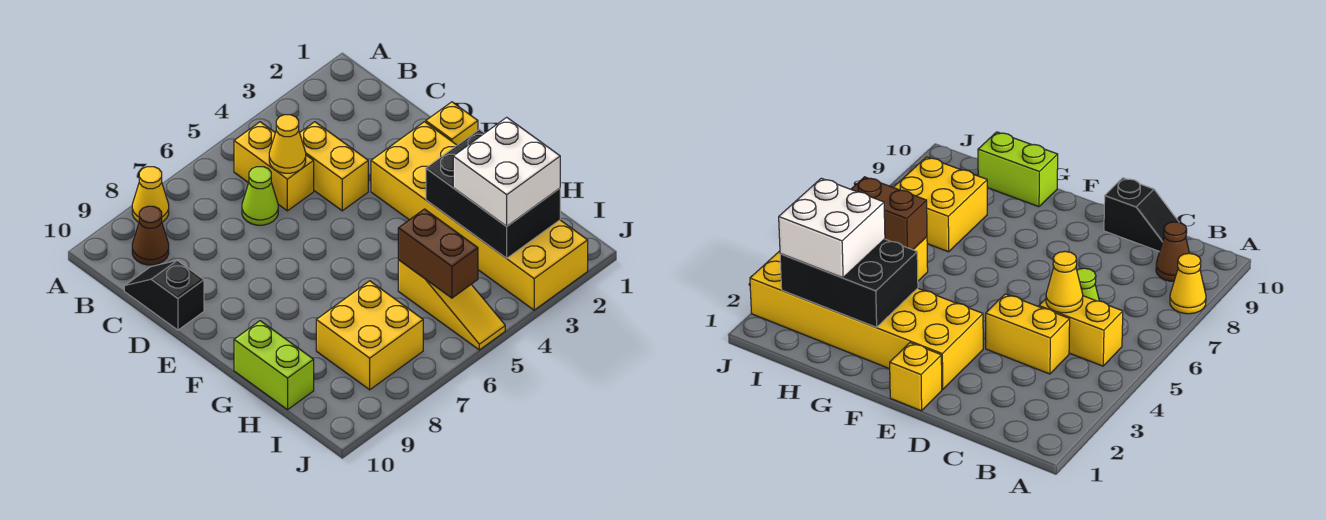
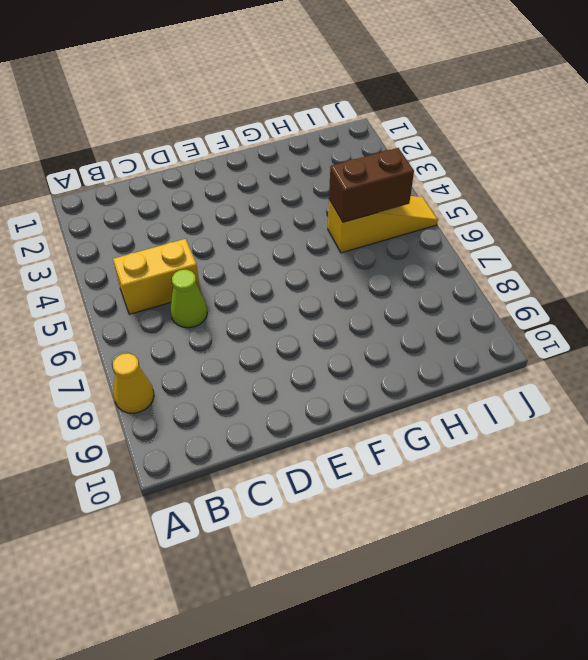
none -> brown cone B9 level 1
none -> yellow brick C4:D4 level 1
none -> black slope C10:D10 level 1 top D

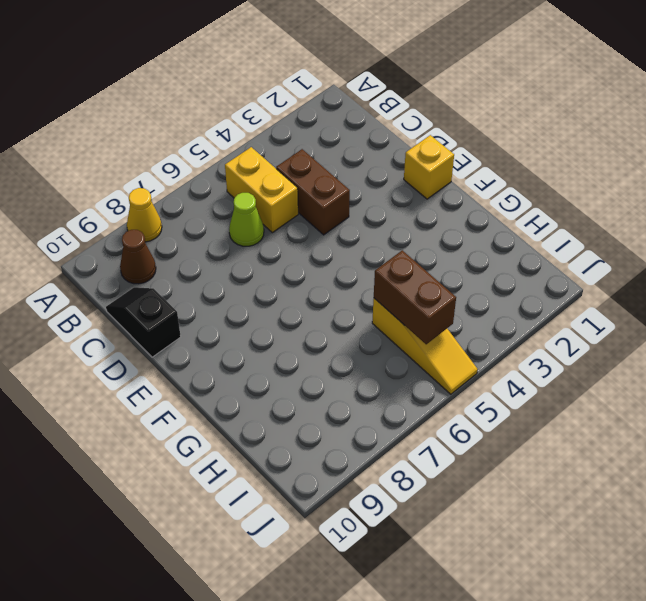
brown brick C4:D4 level 1 -> yellow brick C4:D4 level 1
none -> yellow brick E2:J3 level 1
none -> lime brick G10:H10 level 1
none -> yellow brick H7:I8 level 1

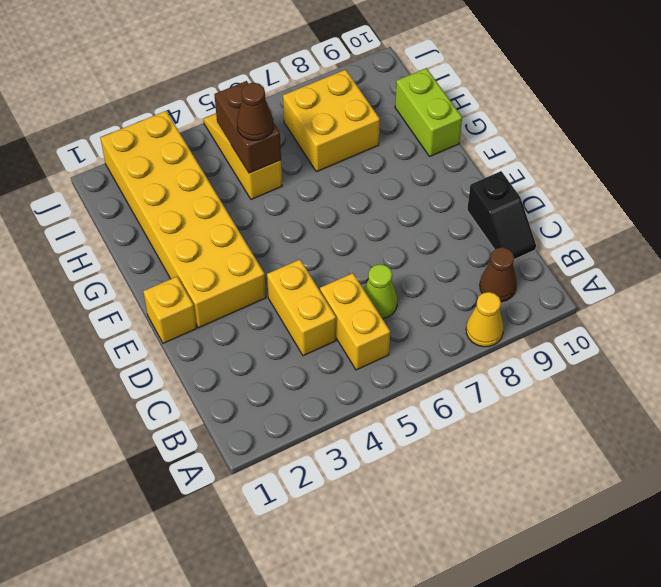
brown cone H5 level 3 -> none
none -> yellow cone C5 level 2
none -> black brick G2:I3 level 2
none -> white brick H2:I3 level 3

